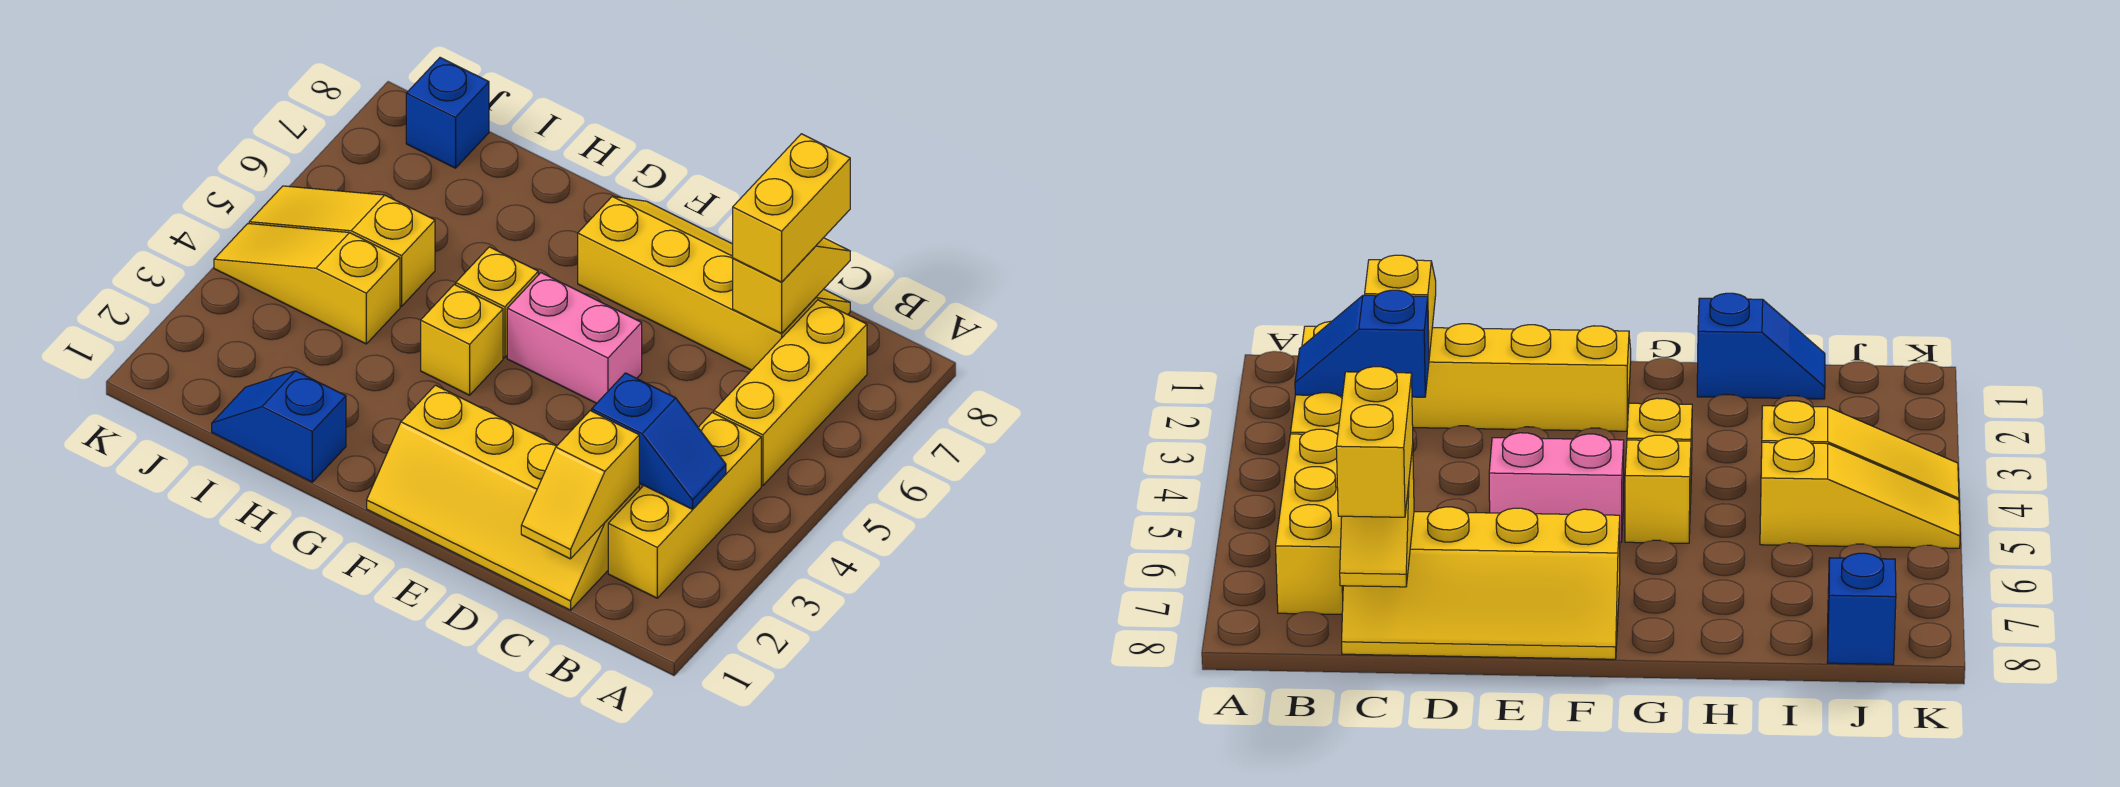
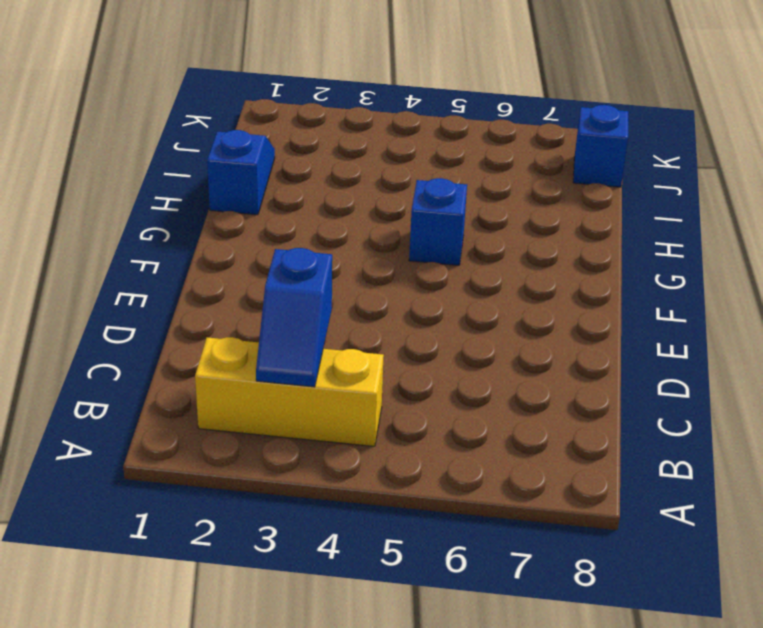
blue brick G5 level 1 -> yellow brick G5 level 1
none -> yellow brick B5:B7 level 1
none -> yellow slope C1:F2 level 1 top 2
none -> yellow slope C7:F8 level 1 top 7

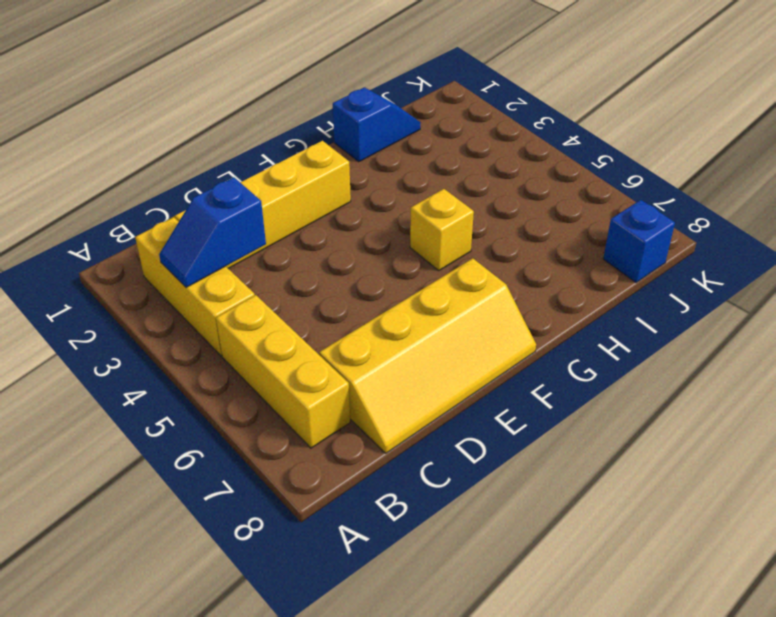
none -> pink brick E5:F5 level 1
none -> yellow brick G4 level 1
none -> yellow slope I4:K4 level 1 top I

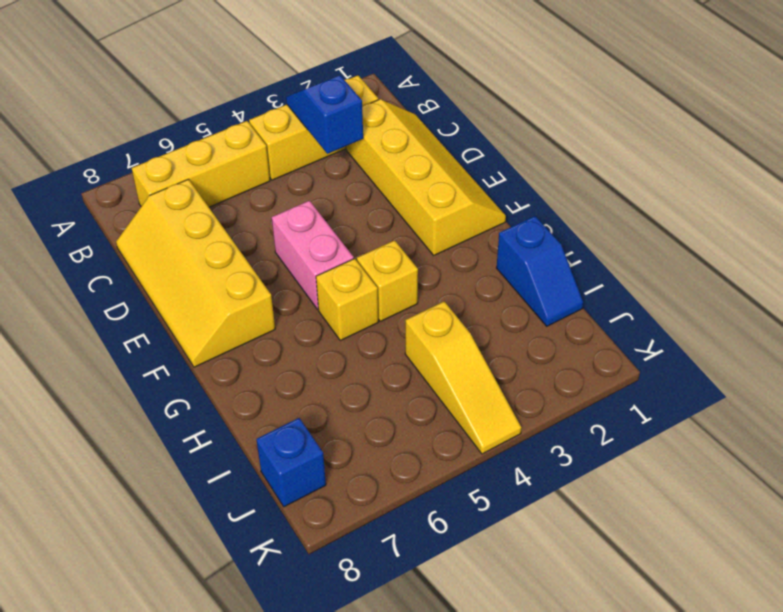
none -> yellow slope I5:K5 level 1 top I
none -> yellow slope C1:C2 level 2 top 2
none -> yellow slope C7:C8 level 2 top 7

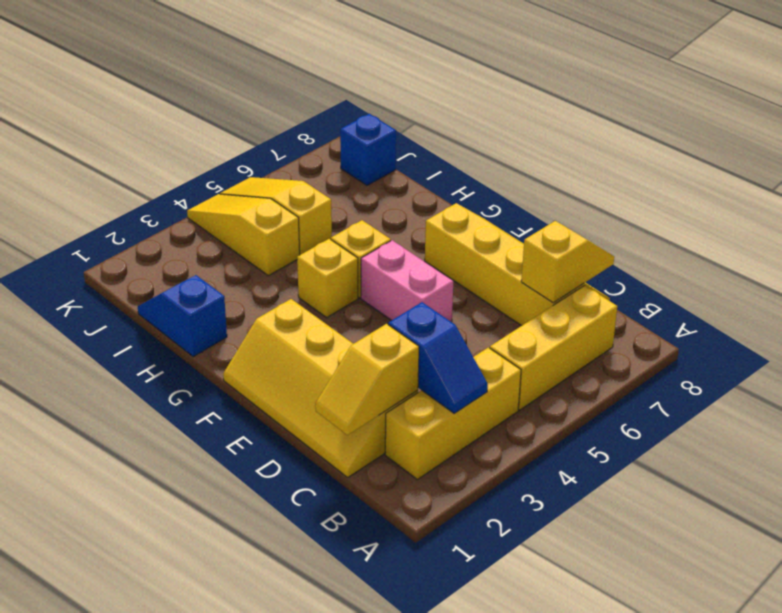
none -> yellow brick C7:C8 level 3

